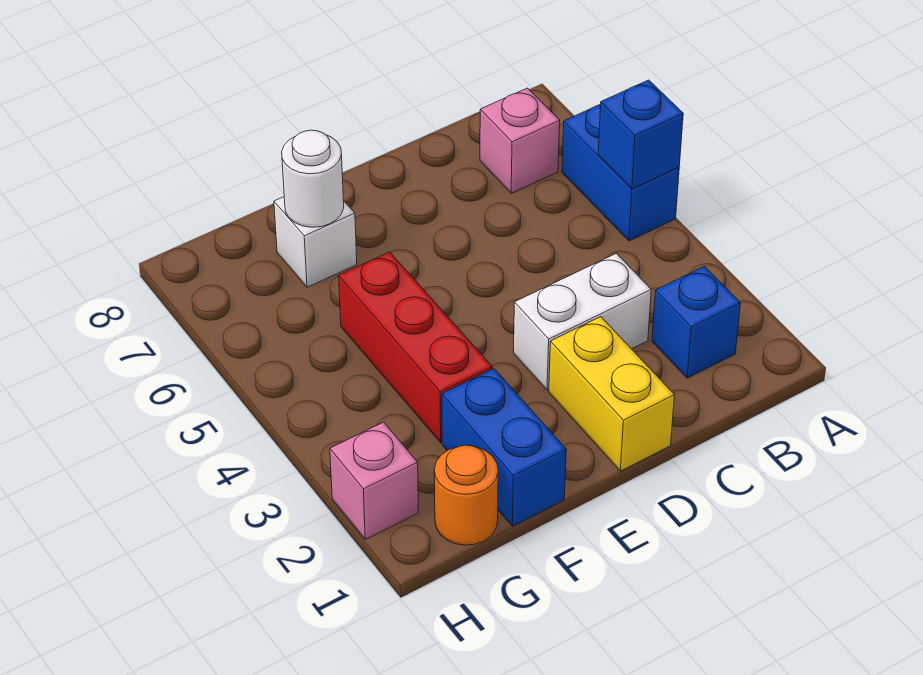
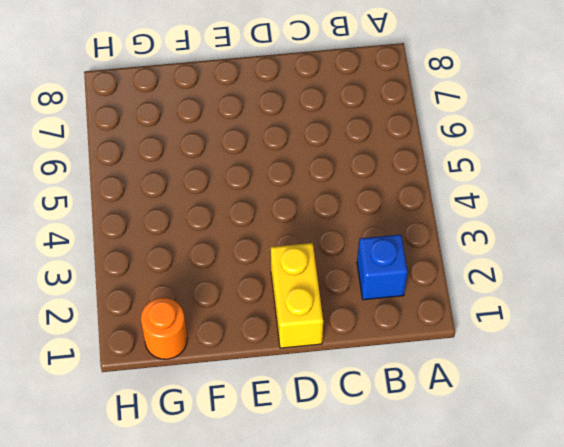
none -> blue brick A5:A6 level 1
none -> pink brick B7 level 1
none -> white brick C3:D3 level 1

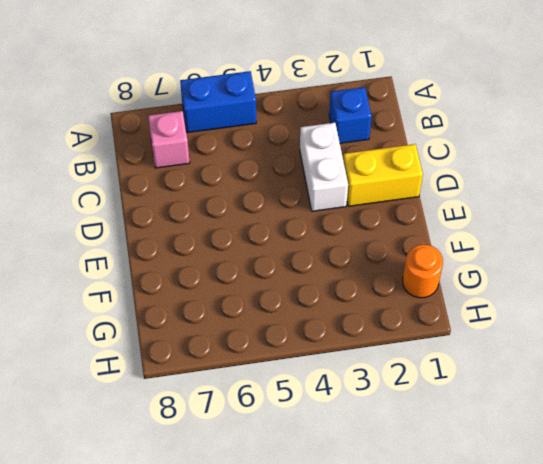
none -> blue brick F1:F2 level 1
none -> red brick F3:F5 level 1
none -> white brick F7 level 1

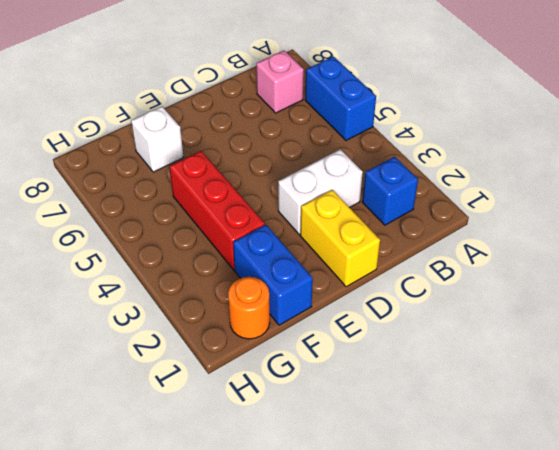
none -> pink brick H2 level 1
none -> blue brick A5 level 2
none -> white round brick F7 level 2

